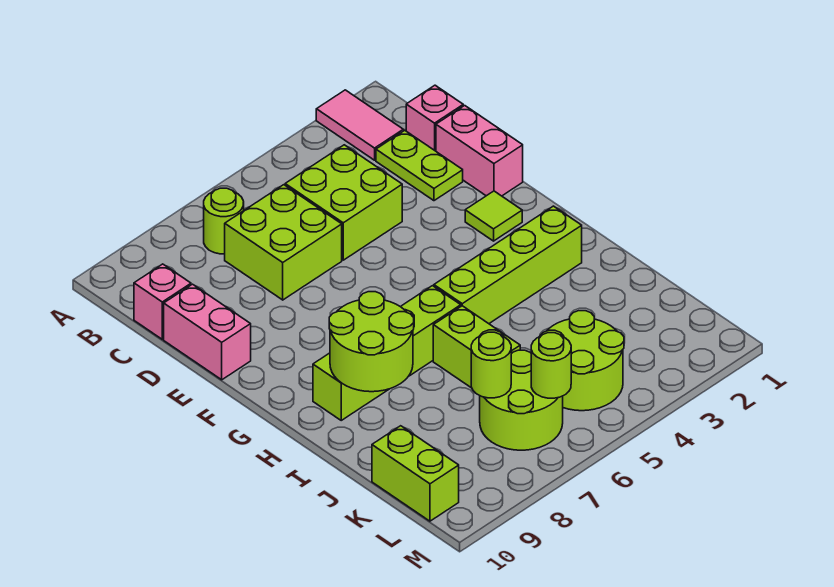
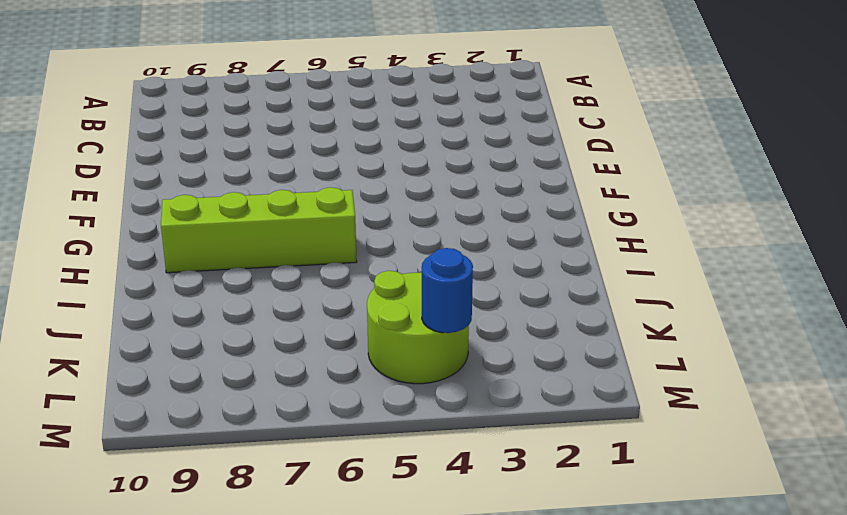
blue round brick L4 level 2 -> none
none -> pink tile A2:B2 level 1
none -> lime round brick B7 level 1
none -> pink brick C1 level 1

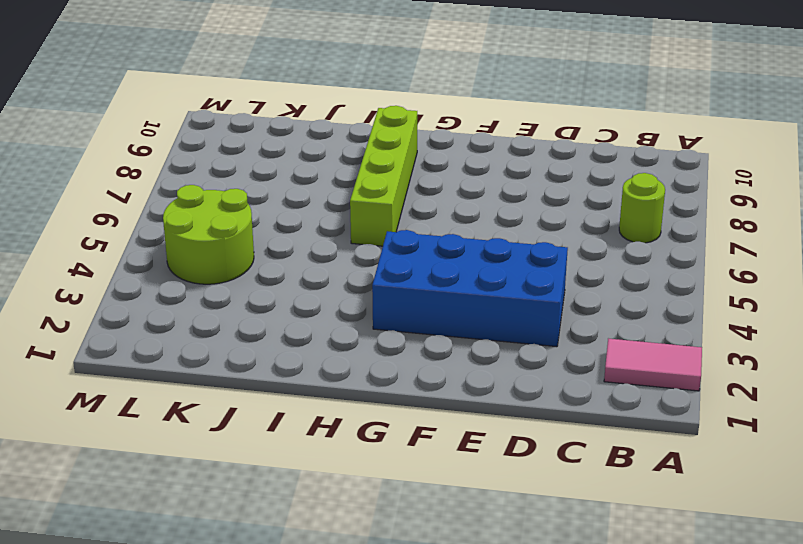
blue brick D3:G4 level 1 -> lime brick C4:D5 level 1
none -> pink brick C1 level 1
none -> lime plate C2:D2 level 1
none -> lime brick C6:D7 level 1

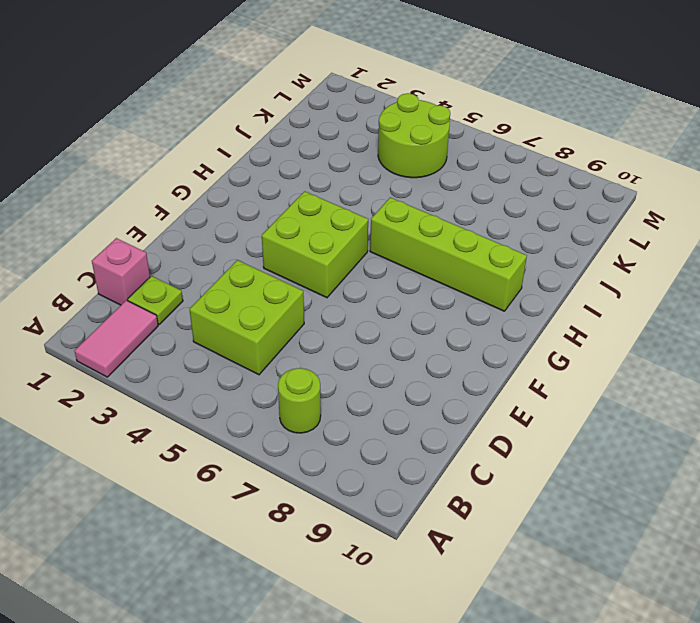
lime plate C2 level 1 -> lime plate C2:D2 level 1
lime brick F4:G5 level 1 -> lime brick C6:D7 level 1
none -> pink brick C10 level 1
none -> pink brick D1:E1 level 1
none -> pink brick D10:E10 level 1

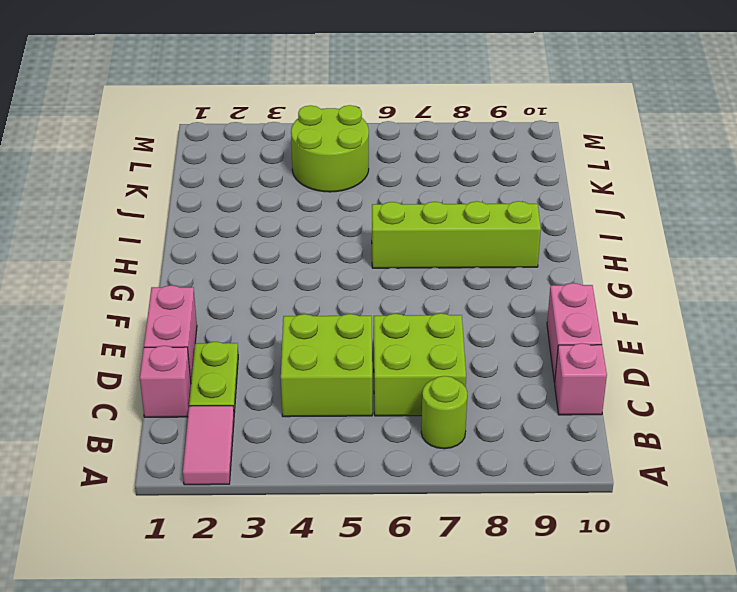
none -> lime tile F2 level 1
none -> lime brick H2:H5 level 1
none -> lime brick I6:J6 level 1

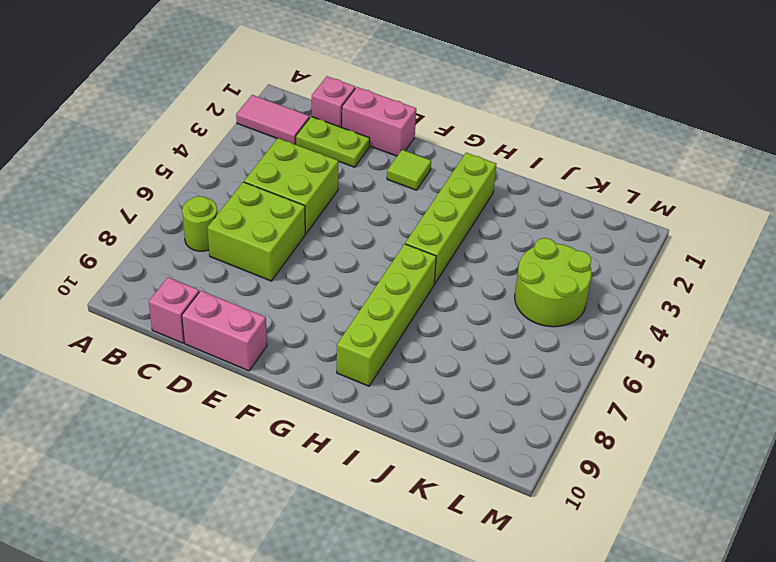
none -> lime brick I6:J6 level 1
none -> lime round brick K6:L7 level 1
none -> lime brick K10:L10 level 1

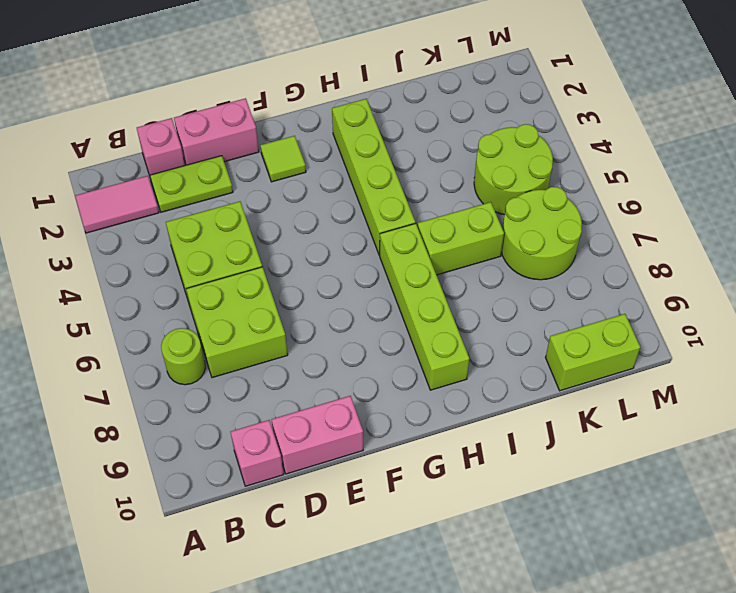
none -> lime round brick H8:I9 level 2
none -> lime round brick K7 level 2
none -> lime round brick L6 level 2

